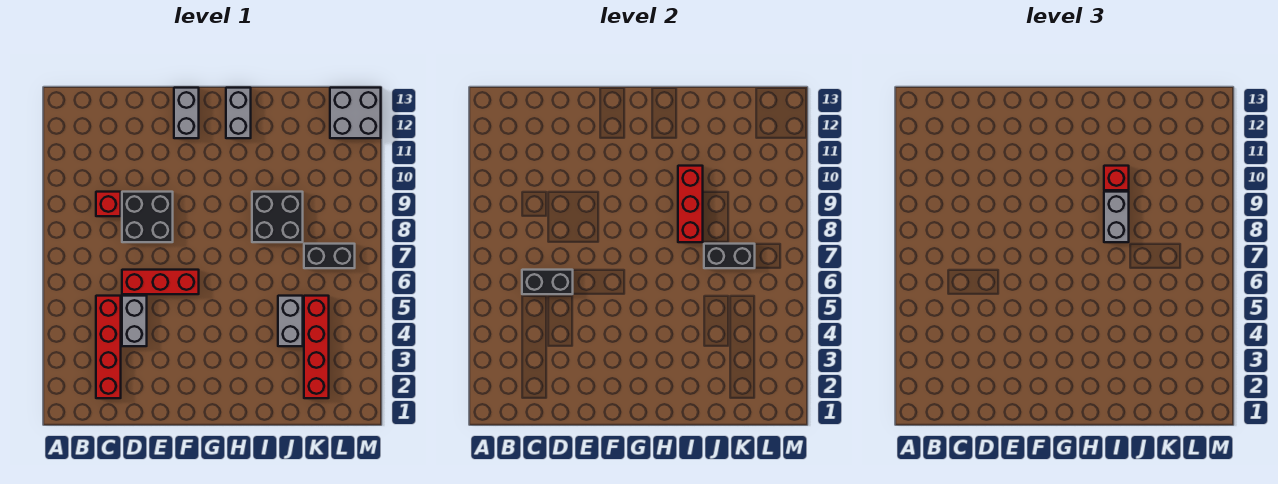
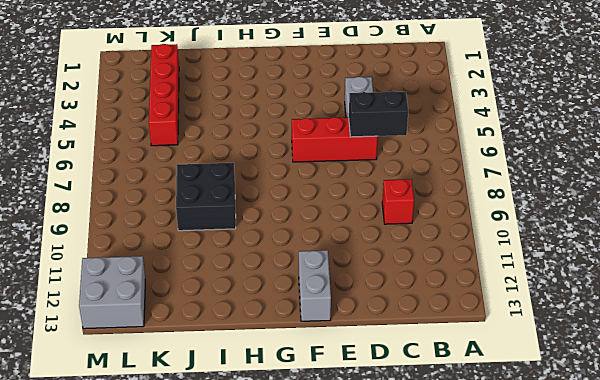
none -> red brick C2:C5 level 1
none -> black brick D8:E9 level 1
none -> grey brick H12:H13 level 1

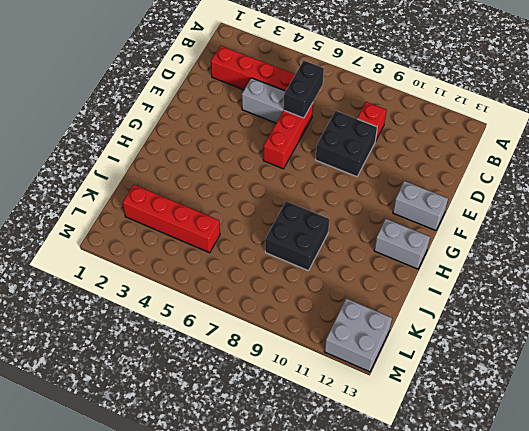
none -> grey brick J4:J5 level 1
none -> black brick K7:L7 level 1
none -> red brick I8:I10 level 2

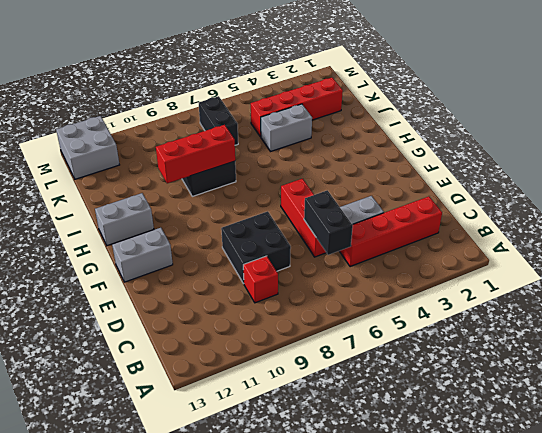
none -> black brick J7:K7 level 2
none -> grey brick I8:I9 level 3
none -> red brick I10 level 3

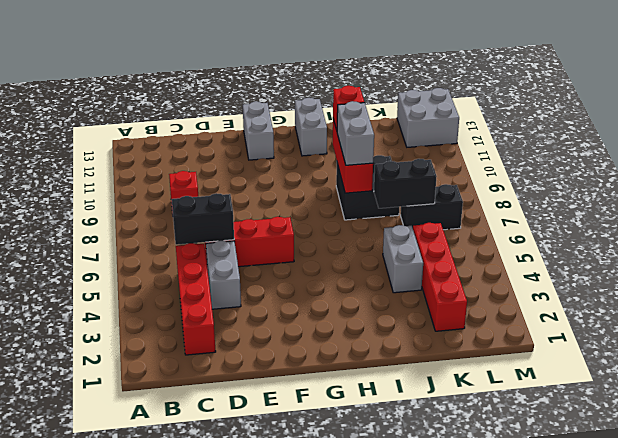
none -> black brick D8:E9 level 1

